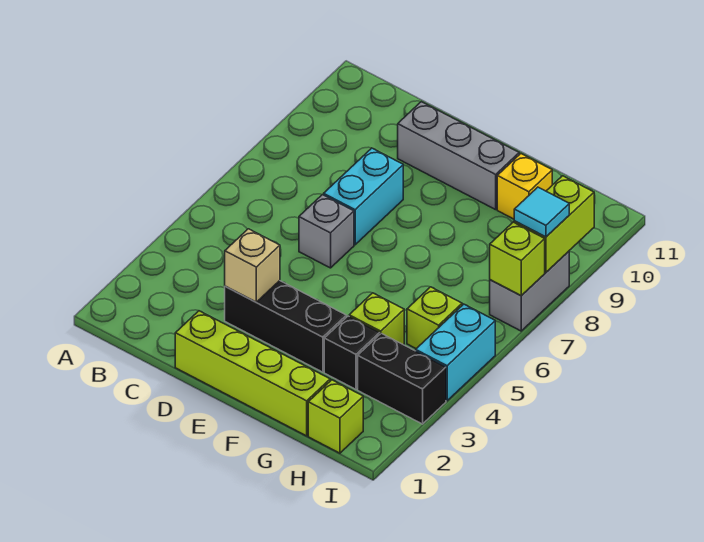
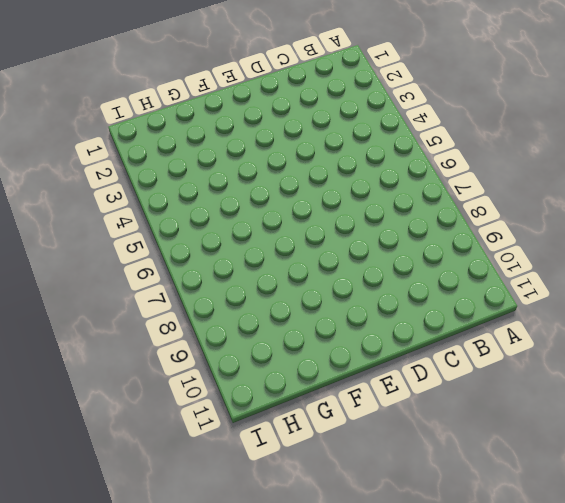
none -> lime brick D1:G1 level 1
none -> black brick D3:F3 level 1
none -> grey brick D6 level 1

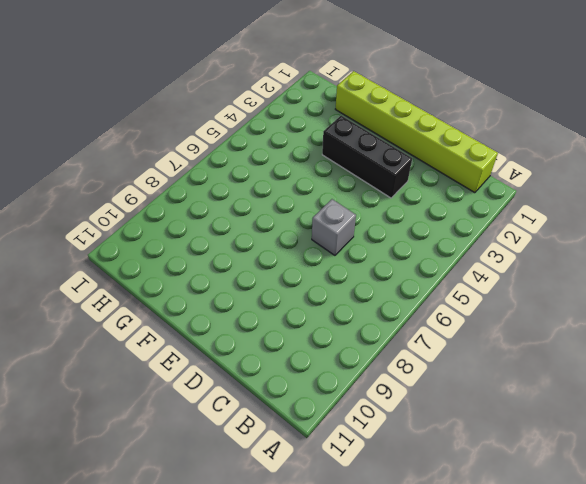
lime brick B1:G1 level 1 -> lime brick D1:G1 level 1
none -> cyan brick D7:D8 level 1
none -> grey brick D10:F10 level 1
none -> black brick G3 level 1

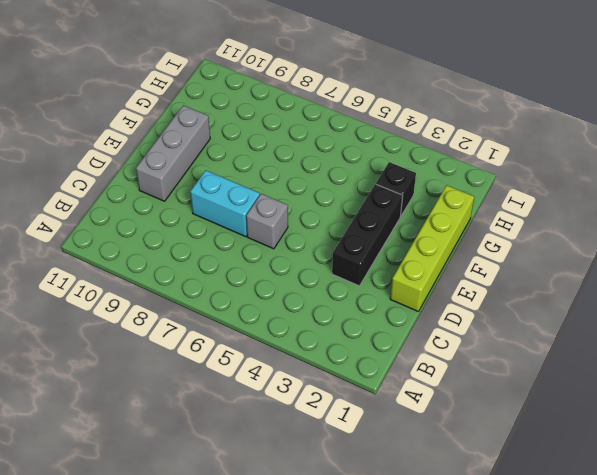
none -> lime brick G4 level 1
none -> yellow brick G10 level 1
none -> lime brick H1 level 1

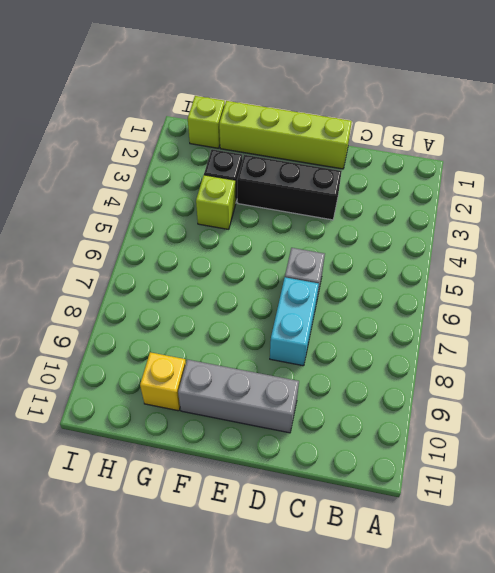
none -> black brick H3:I3 level 1
none -> lime brick H5 level 1
none -> cyan brick I4:I5 level 1

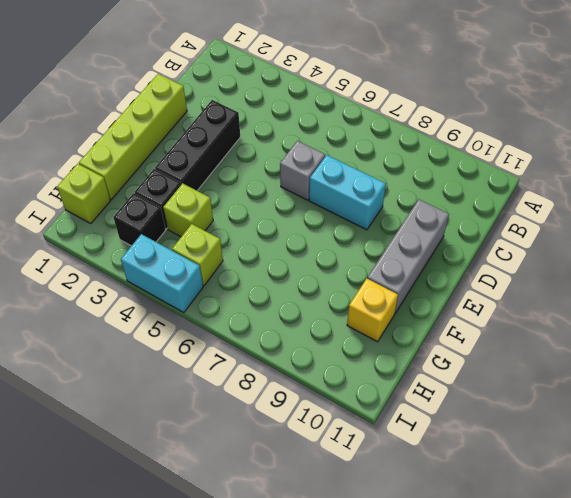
black brick H3 level 1 -> black brick H3:I3 level 1
none -> grey brick I7:I8 level 1
none -> tan brick D3 level 2
none -> lime brick I7 level 2

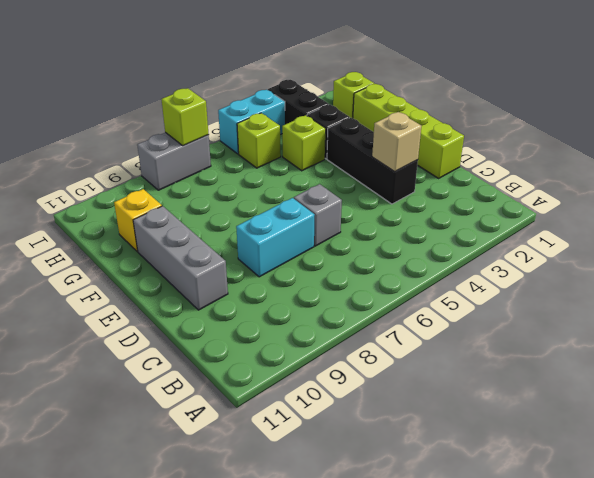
none -> lime brick I8:I9 level 2
none -> cyan tile I8 level 3

